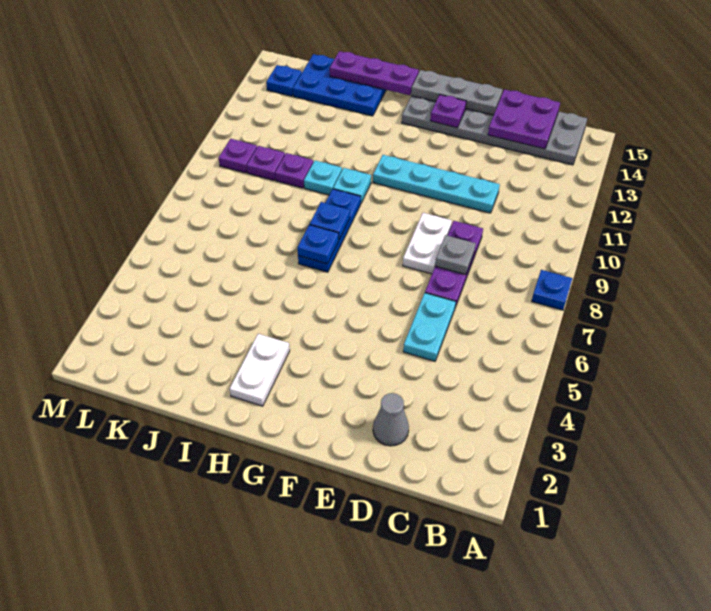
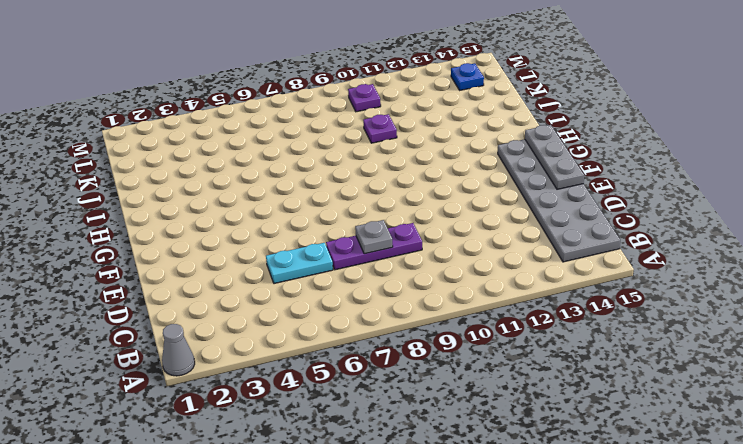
grey cone A1 level 1 -> grey cone D2 level 1
none -> blue plate A8 level 1
none -> cyan plate D11:G11 level 1
none -> white plate E8:E9 level 1

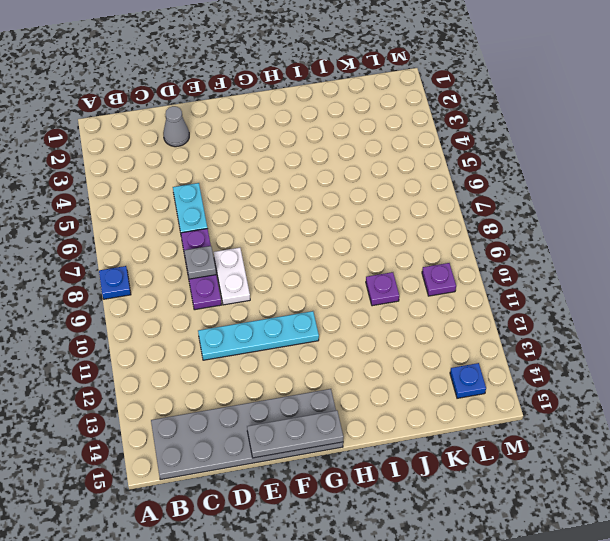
none -> white plate H2:H3 level 1
none -> blue plate H7:H9 level 1
none -> cyan plate H10 level 1

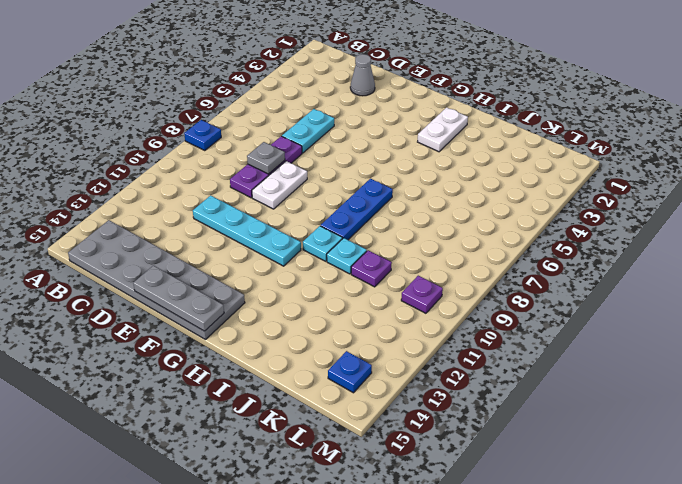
none -> blue plate I14:K15 level 1
none -> purple plate K10 level 1
none -> purple plate C14:D15 level 2

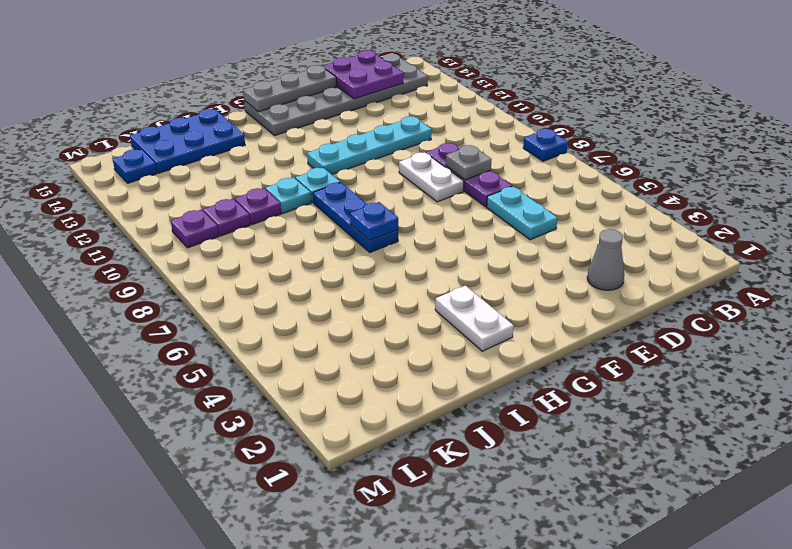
none -> purple plate F14 level 2
none -> blue plate H8 level 2
none -> purple plate H15:J15 level 2

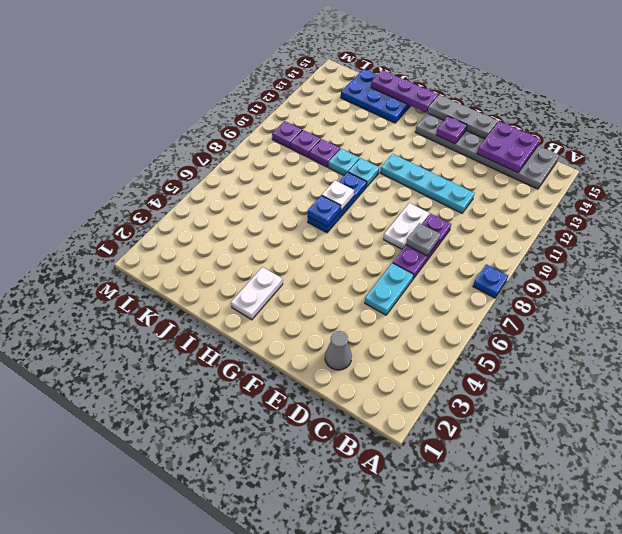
white plate H8 level 2 -> blue plate H8 level 2
none -> blue plate L14 level 1

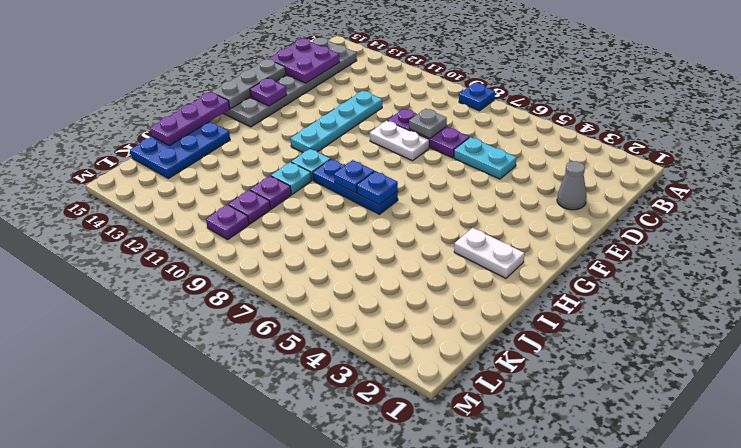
none -> blue plate L14 level 1

